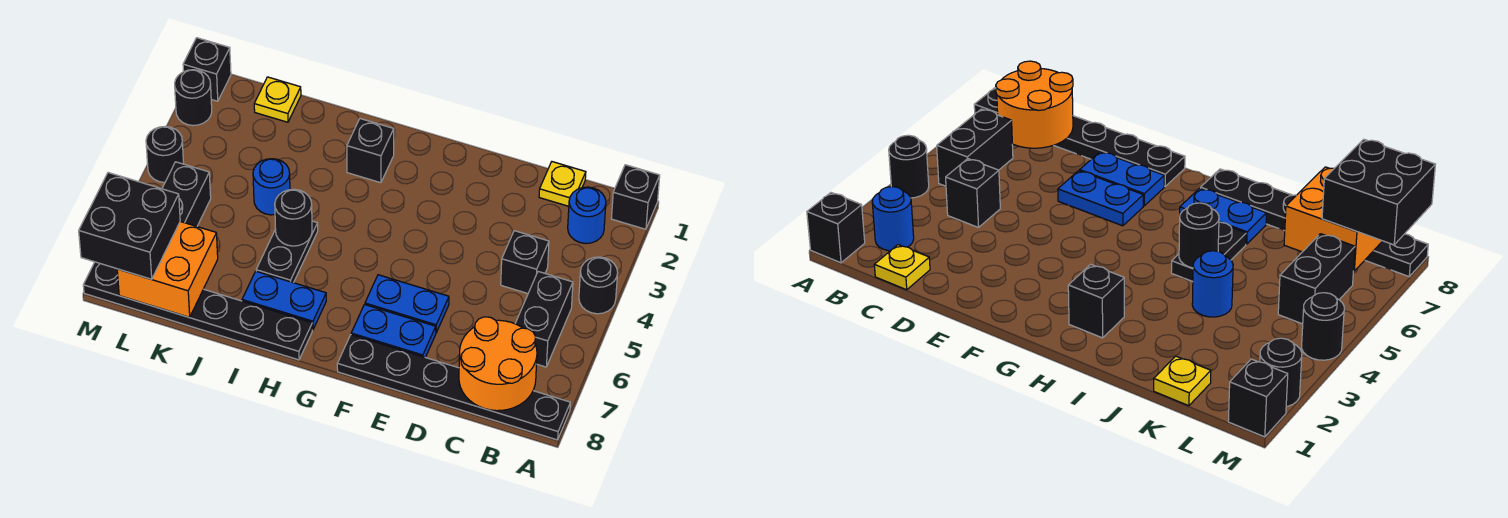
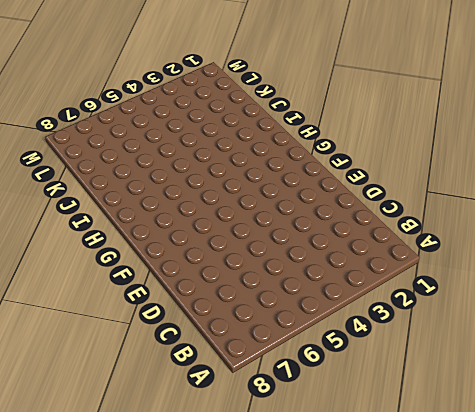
none -> black brick A1 level 1
none -> black round brick A4 level 1
none -> black plate A8:F8 level 1

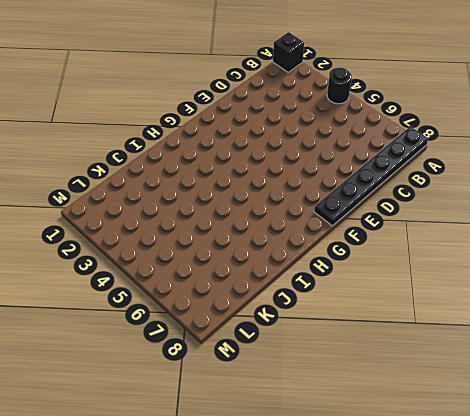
none -> blue round brick B2 level 1
none -> black brick B5:B6 level 1
none -> yellow plate C1 level 1

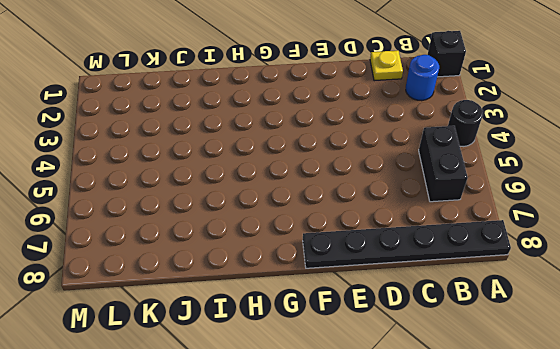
none -> black brick C4 level 1
none -> blue plate E6:F6 level 1
none -> blue plate E7:F7 level 1

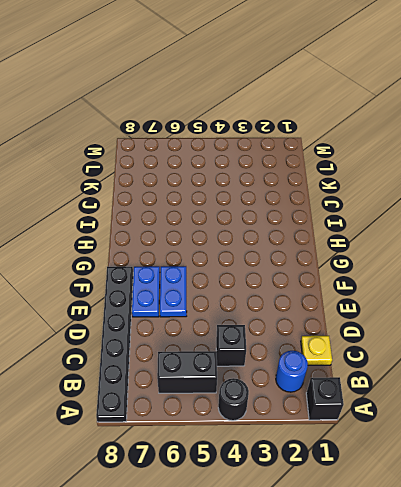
none -> black brick H2 level 1
none -> blue plate H7:I7 level 1
none -> black plate H8:M8 level 1

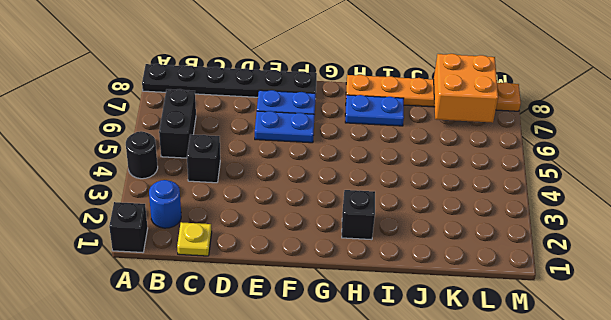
orange plate H8:M8 level 1 -> black plate H8:M8 level 1
none -> black plate I5:I6 level 1
none -> blue round brick J4 level 1
none -> yellow plate K1 level 1

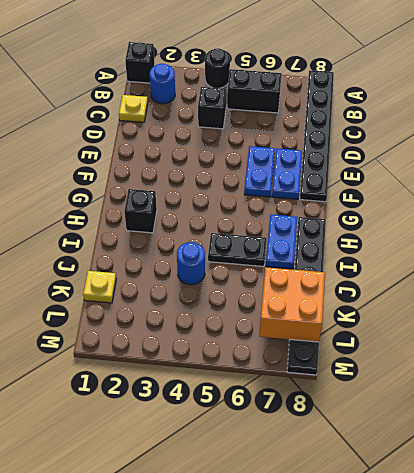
none -> black brick L5:L6 level 1
none -> black brick M1 level 1
none -> black round brick M2 level 1

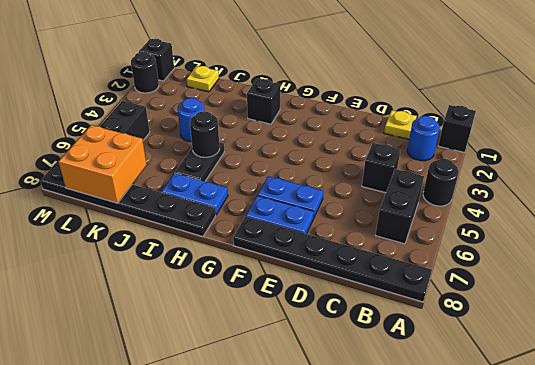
none -> black round brick M4 level 1
none -> orange round brick B7:C8 level 2
none -> black brick L7:M8 level 3

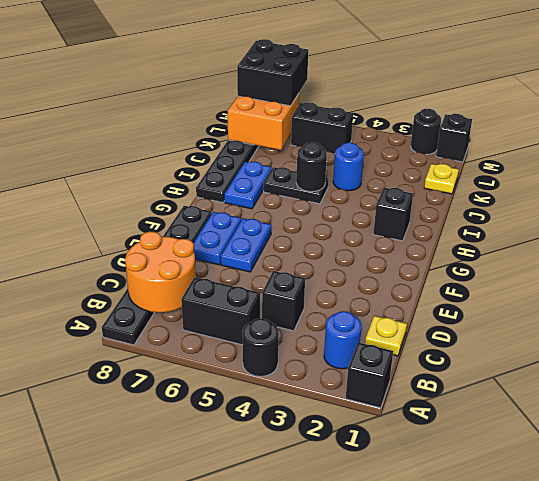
none -> black round brick M4 level 1

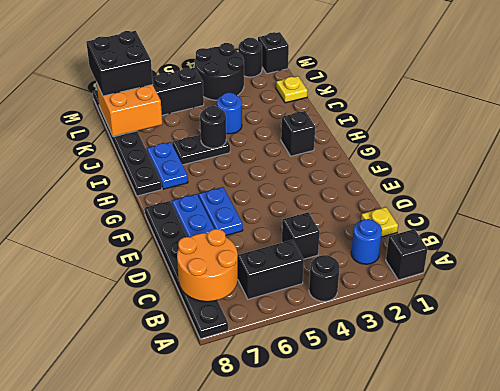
black round brick L3:M4 level 1 -> black round brick M4 level 1

